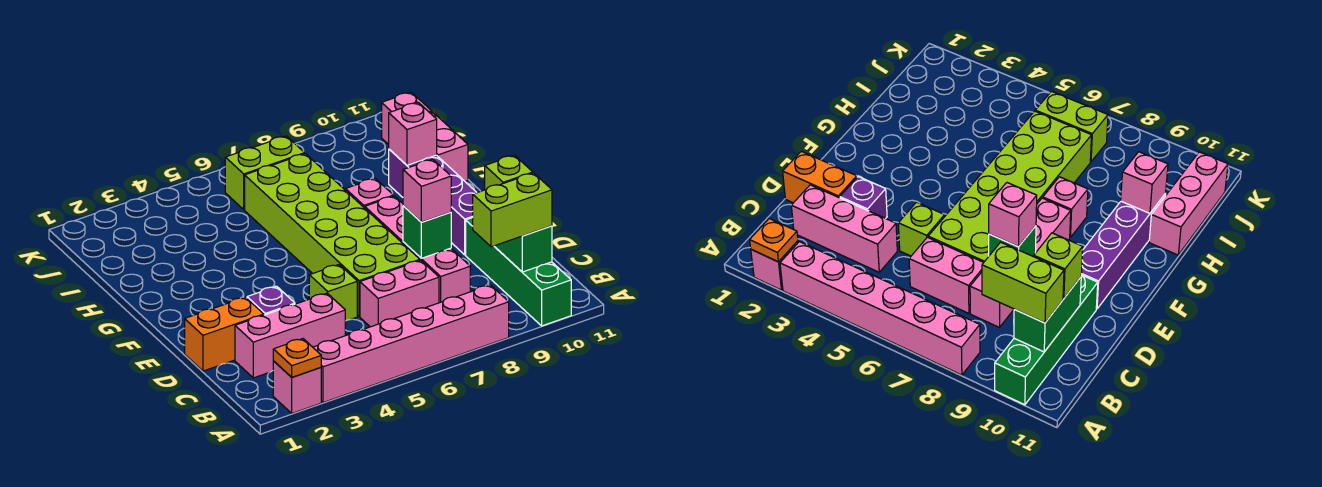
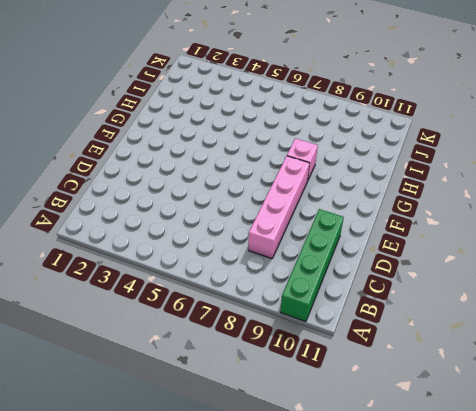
none -> pink brick A2 level 1
none -> pink brick A3:A8 level 1
none -> pink brick C2:C4 level 1

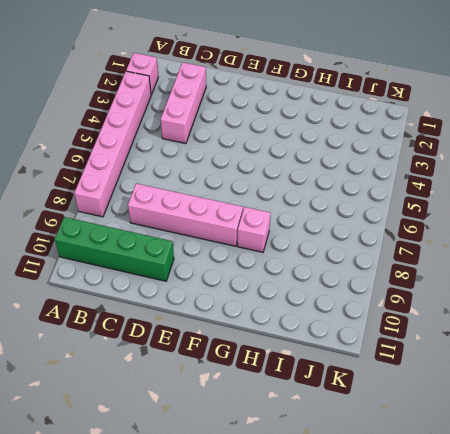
none -> pink brick C6:C7 level 1
none -> orange brick D1:D2 level 1
none -> purple brick D3 level 1

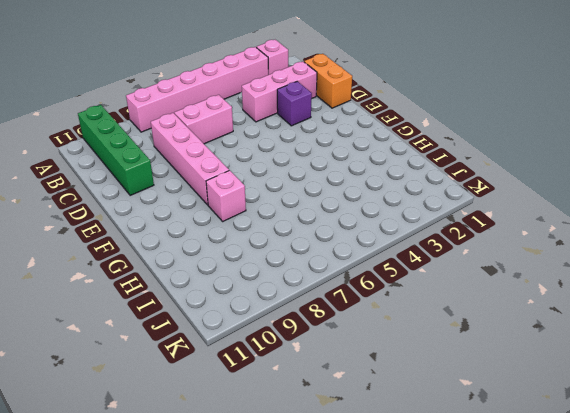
orange brick C1:D1 level 1 -> orange brick D1:D2 level 1
none -> lime brick D5 level 1
none -> lime brick D6:I7 level 1
none -> purple brick E10:H10 level 1

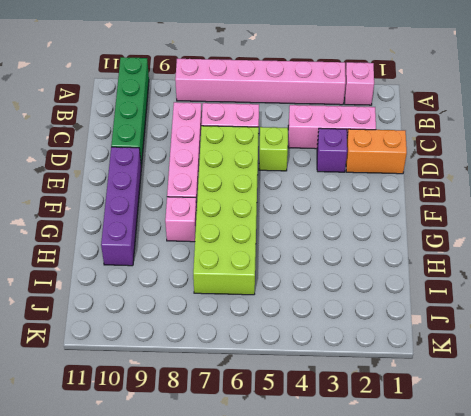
none -> pink brick H11:J11 level 1
none -> lime brick J6:J7 level 1
none -> orange plate A2 level 2

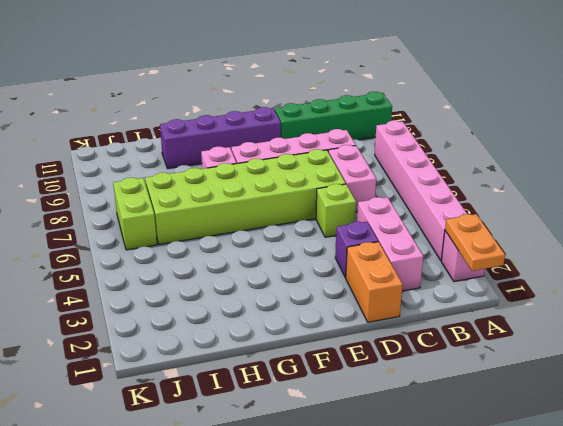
orange plate A1:A2 level 2 -> orange plate A2 level 2
none -> pink brick H11:J11 level 1
none -> green brick B10:C10 level 2
none -> green brick D8 level 2

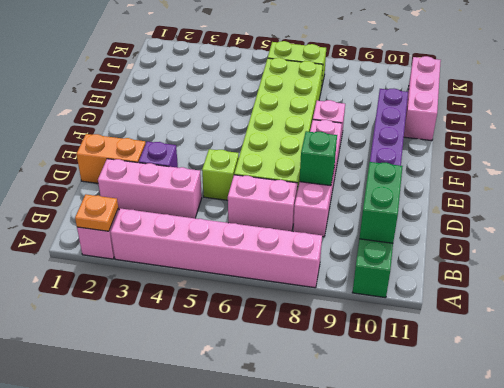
none -> pink brick H10 level 2
none -> lime brick B9:B10 level 3
none -> lime brick C10 level 3

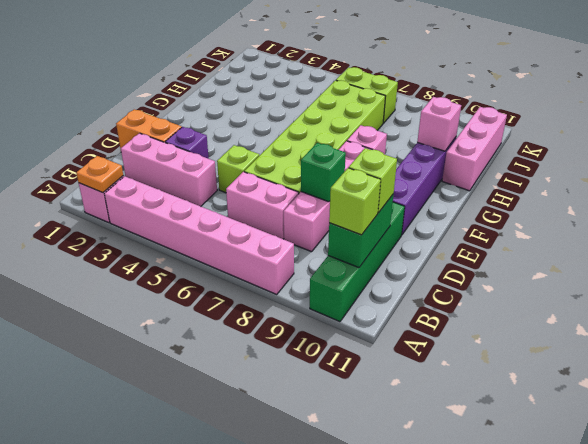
lime brick B10 level 3 -> lime brick B9:B10 level 3
none -> pink brick D8 level 3

